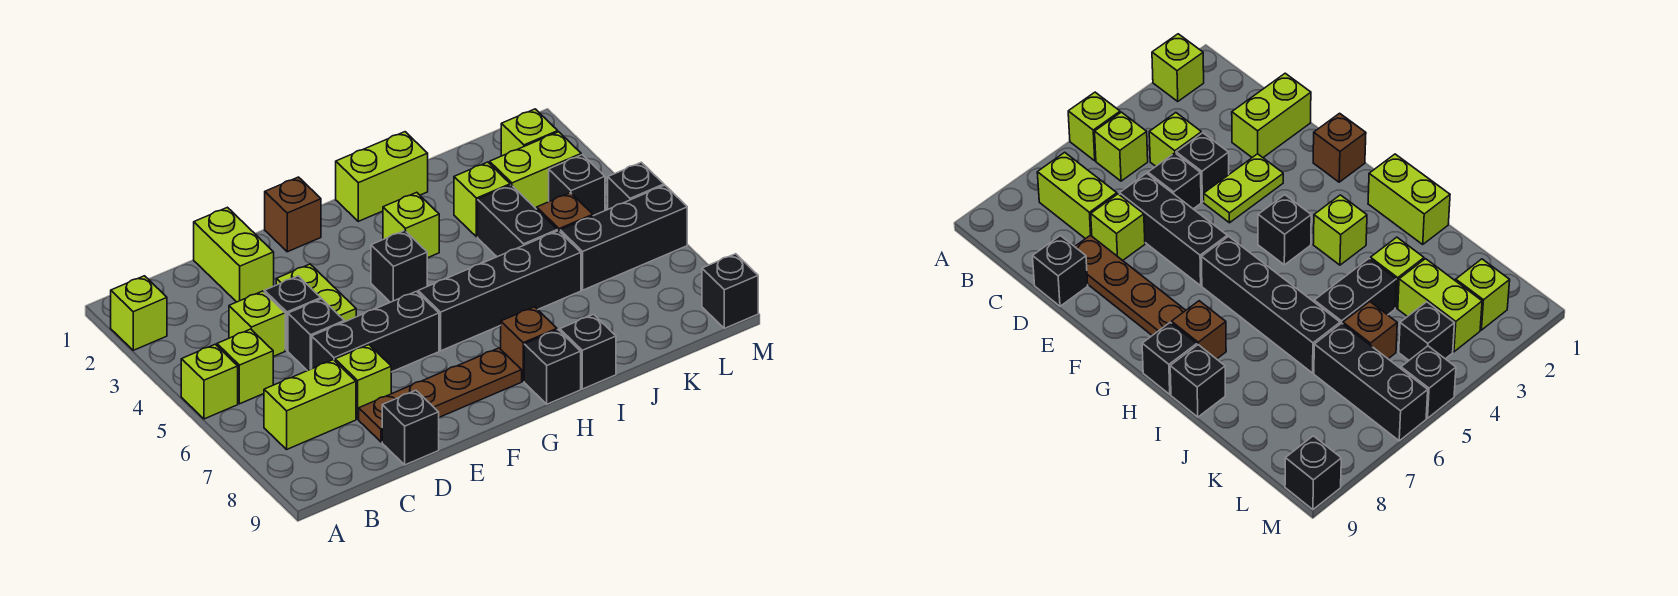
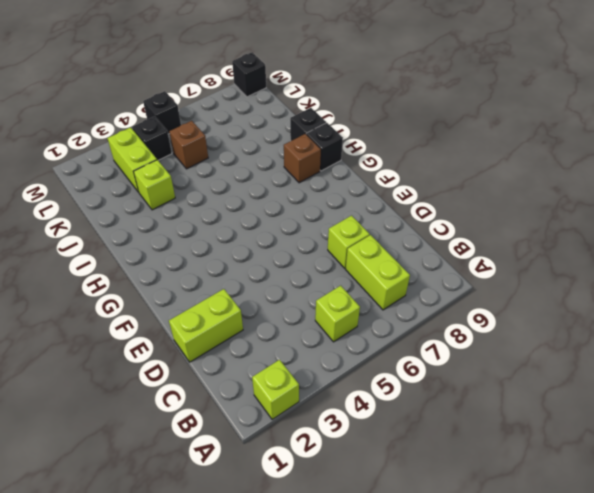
none -> lime brick A5 level 1
none -> lime brick C4 level 1
none -> black brick D4 level 1
none -> black brick D5 level 1

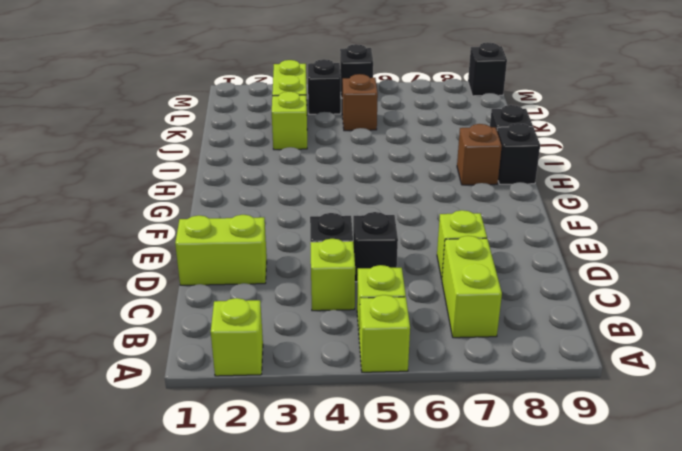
none -> black brick D6:F6 level 1
none -> brown plate D8:G8 level 1
none -> black brick D9 level 1
none -> lime plate E3:E4 level 1

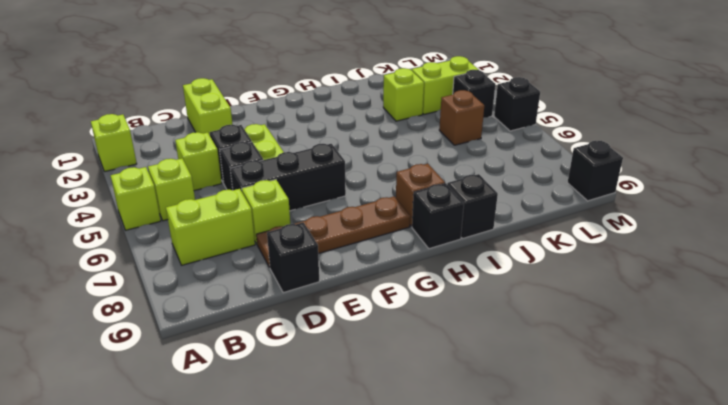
none -> brown brick F1 level 1
none -> black brick G4 level 1
none -> black brick G6:J6 level 1
none -> lime brick H1:I1 level 1

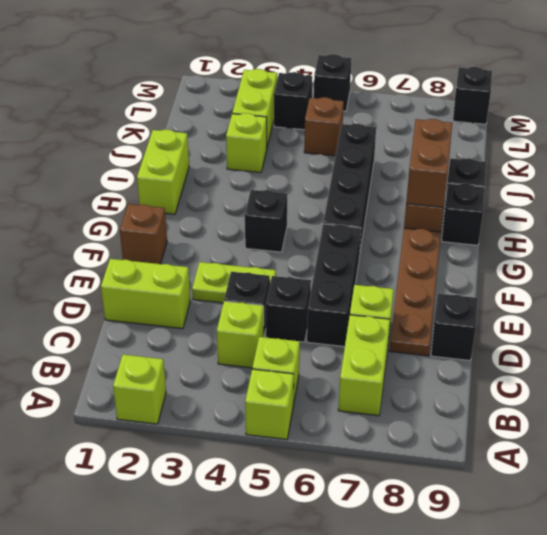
brown brick H8:I8 level 2 -> none
none -> lime brick H3 level 1
none -> black brick J4:J5 level 1
none -> black brick K6:M6 level 1
none -> lime brick L2 level 1

